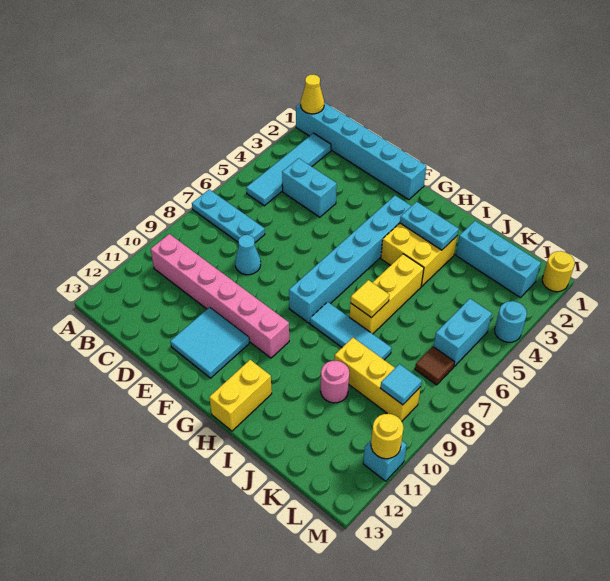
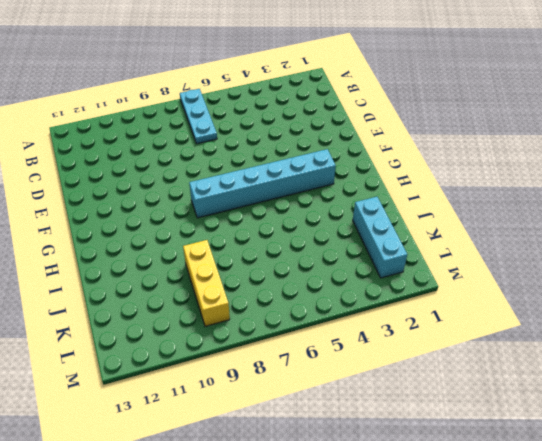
none -> cyan brick A1:F1 level 1
none -> cyan tile B2:B5 level 1
none -> pink brick B10:G10 level 1

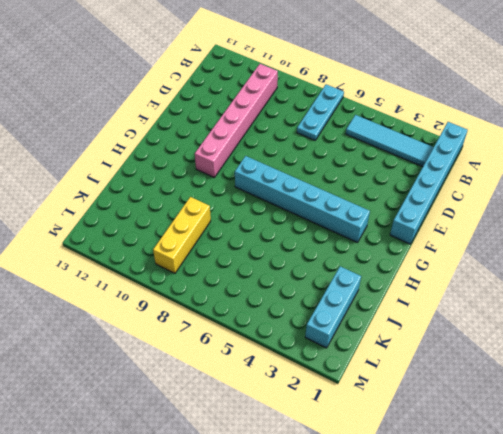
none -> cyan brick C4:D4 level 1
none -> cyan cone D8 level 1
none -> cyan tile E11:F12 level 1

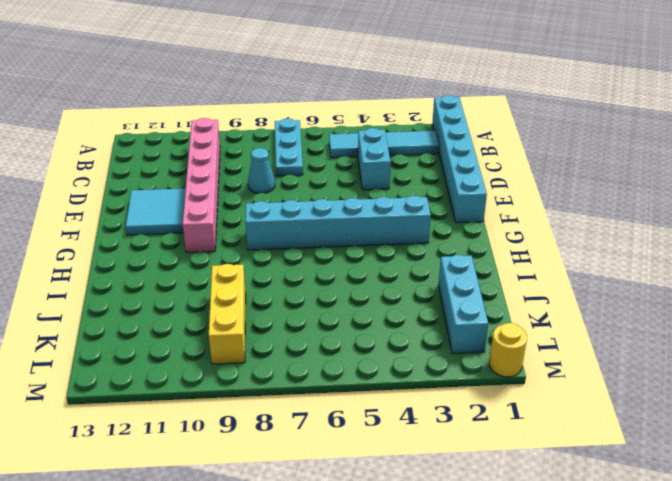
none -> yellow brick H3:I4 level 1
none -> cyan tile H8:J8 level 1
none -> yellow brick H12:H13 level 1

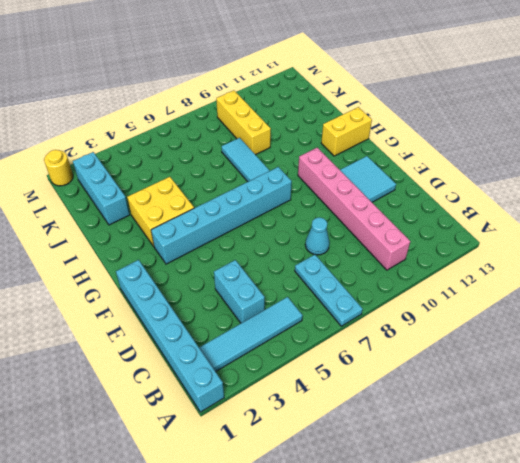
none -> yellow brick I5:I7 level 1
none -> pink round brick J10 level 1
none -> cyan brick L5:L6 level 1

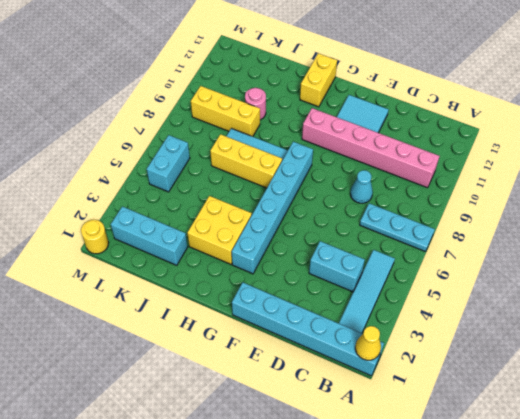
yellow brick H7:J7 level 1 -> yellow brick I5:I7 level 1
none -> brown tile L7 level 1
none -> cyan round brick M4 level 1
none -> cyan brick M11 level 1

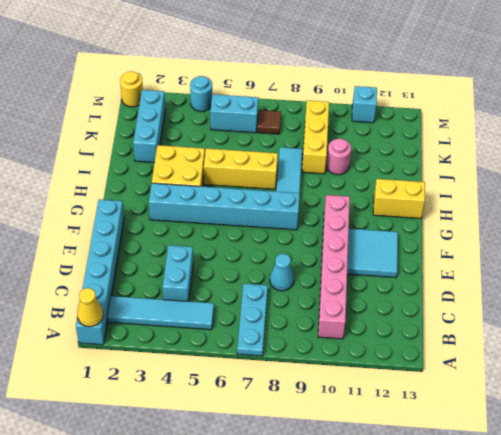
none -> cyan plate H3:I3 level 2
none -> yellow tile I7 level 2
none -> cyan tile L9 level 2

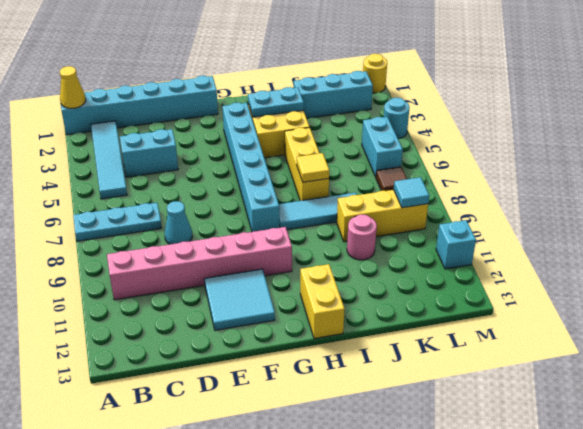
none -> yellow round brick M11 level 2

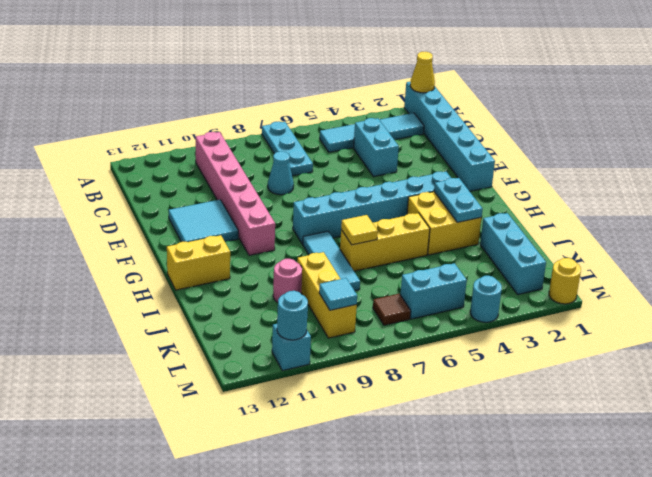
cyan round brick M11 level 2 -> yellow round brick M11 level 2

